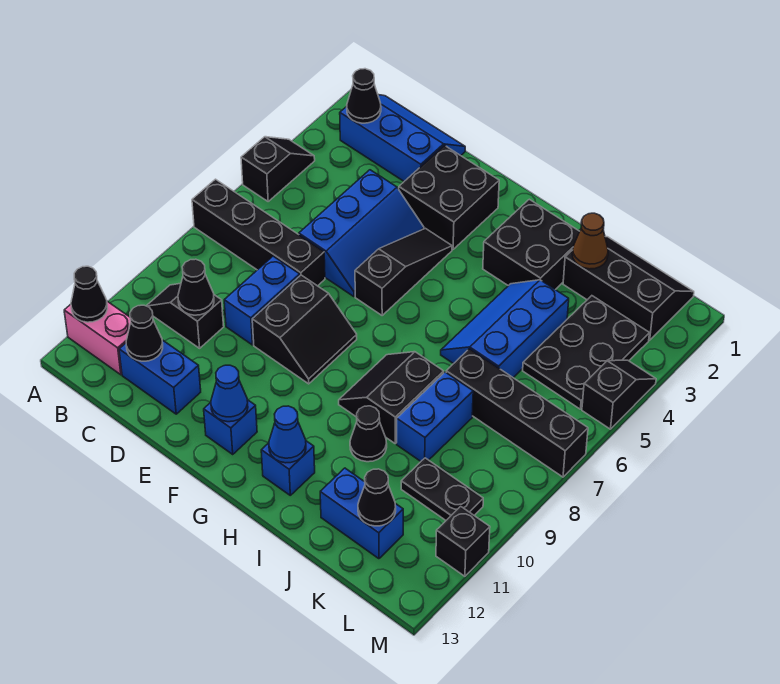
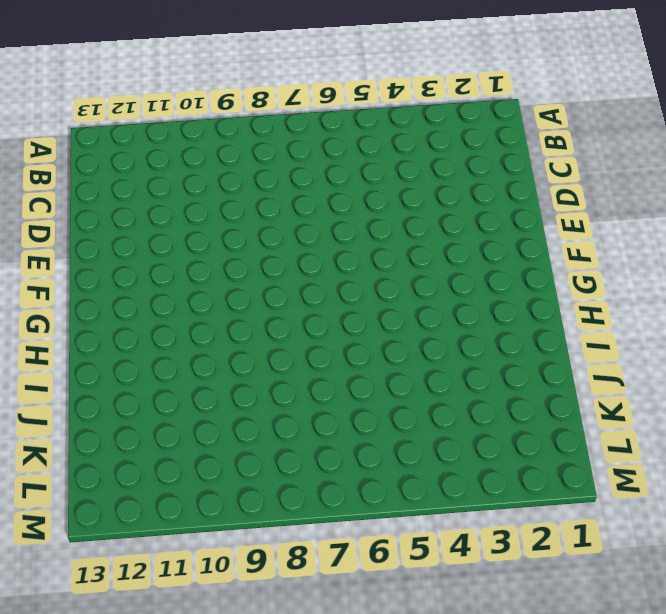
none -> black slope A4:A5 level 1 top 5
none -> black brick A7:D7 level 1
none -> pink brick A12:B12 level 1
none -> blue slope B1:D2 level 1 top 2

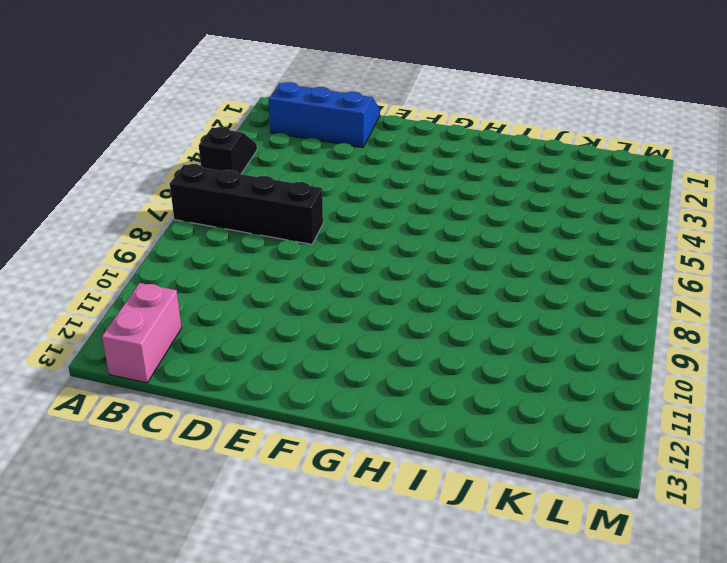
pink brick B12:B13 level 1 -> pink brick A12:B12 level 1
none -> black slope B10:C10 level 1 top C
none -> blue brick C12:D12 level 1
none -> blue slope D4:E6 level 1 top D
none -> blue brick D8:D9 level 1

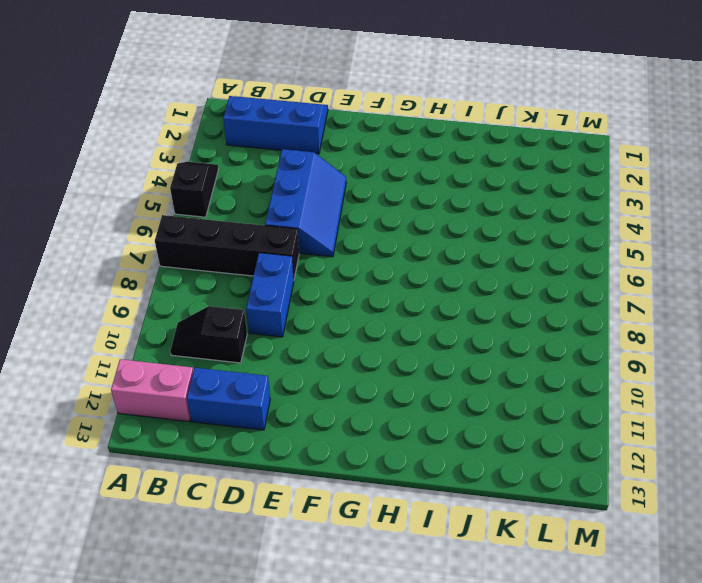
none -> black brick E2:F3 level 1
none -> black slope E8:F9 level 1 top E
none -> black slope F4:F6 level 1 top 6
none -> blue brick F12 level 1

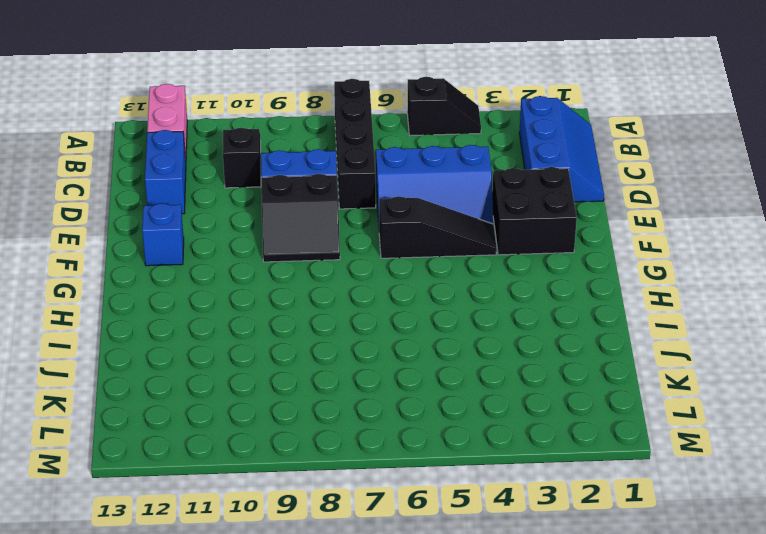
none -> black brick H2:I3 level 1
none -> black slope H8:I9 level 1 top I
none -> blue brick H12 level 1
none -> blue slope I4:J6 level 1 top J

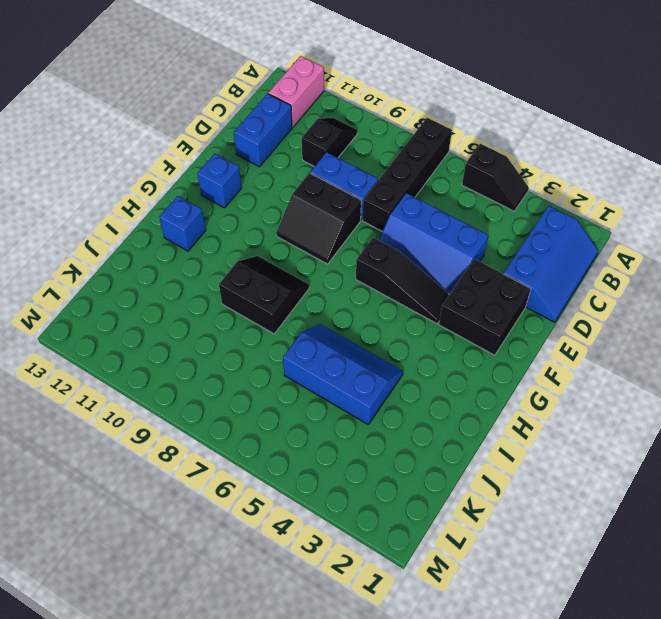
none -> black brick H2:I3 level 1
none -> black cone I10 level 1
none -> black slope J1:L2 level 1 top 2
none -> black brick J7:M7 level 1

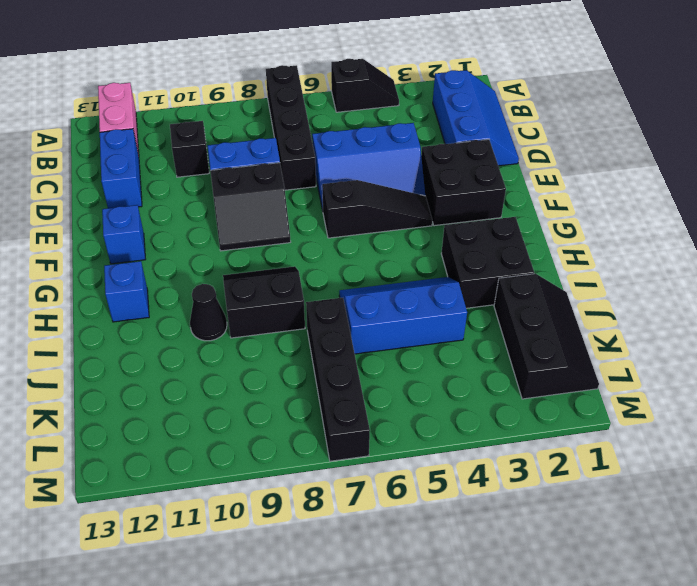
none -> blue brick J8:J9 level 1
none -> blue brick J12:K12 level 1
none -> black plate K3:L5 level 1
none -> black plate K10:L10 level 1

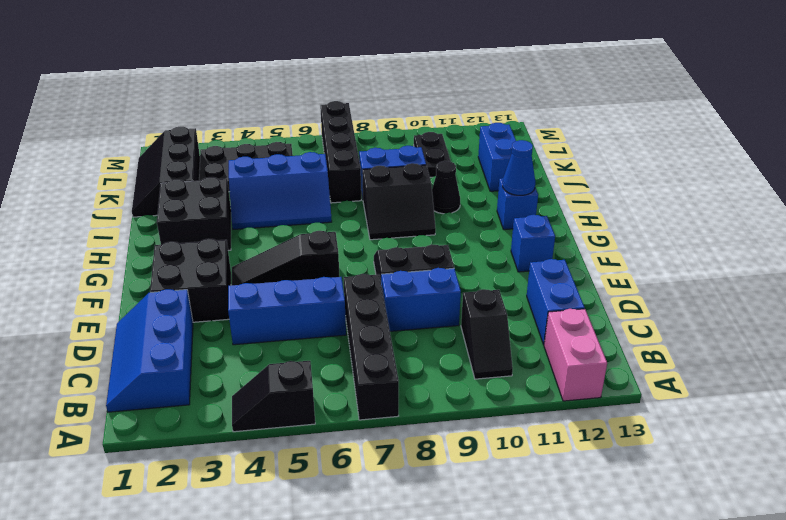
none -> black slope M4:M5 level 1 top 5
none -> black brick M11 level 1
none -> black cone A12 level 2
none -> black cone B2 level 2

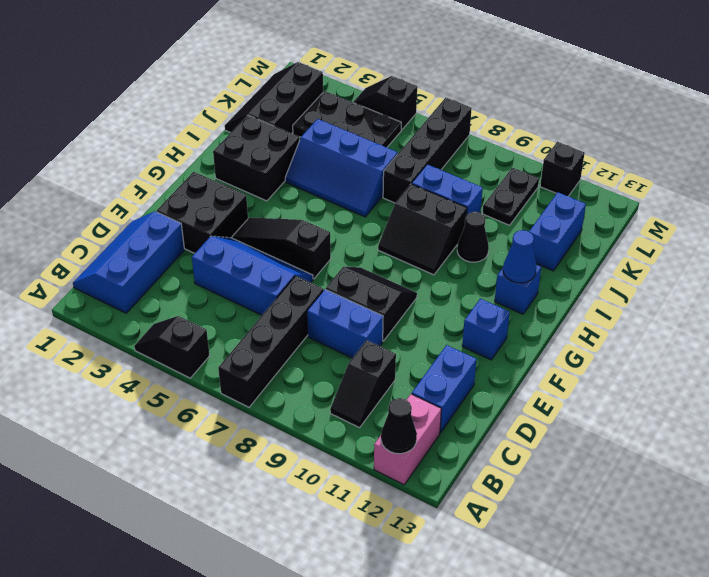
none -> black cone B2 level 2
none -> black cone C10 level 2
none -> black cone C12 level 2
none -> blue cone F12 level 2

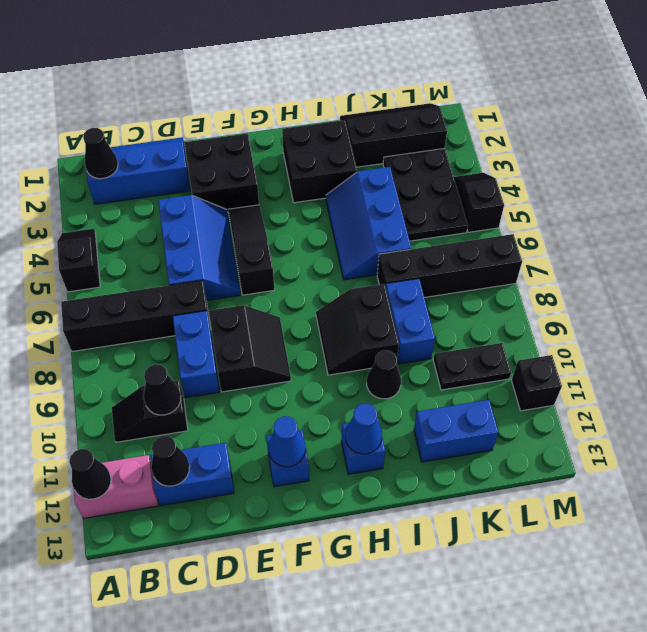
none -> brown cone J2 level 2
none -> black cone K12 level 2

